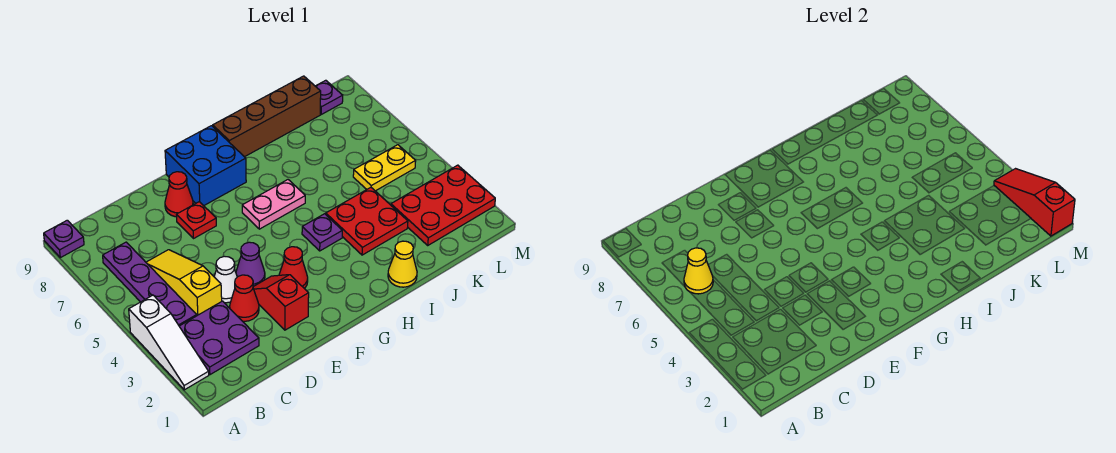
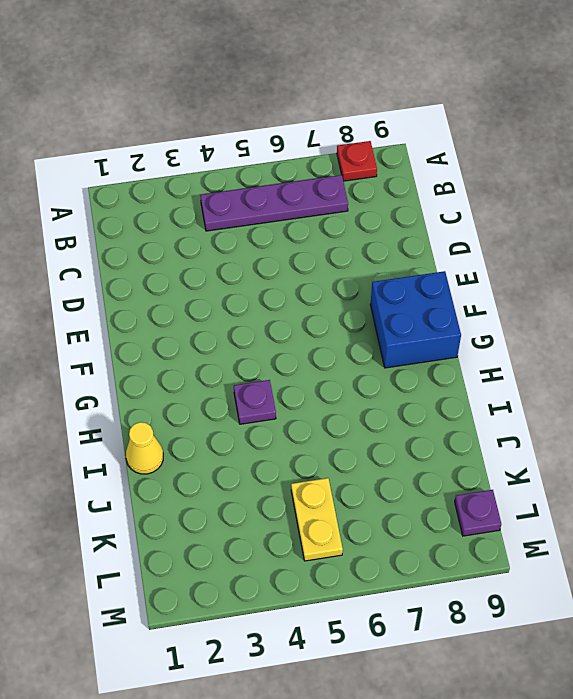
red plate A8 level 1 -> red plate E7 level 1
none -> white slope A2:A4 level 1 top 4
none -> purple plate A9 level 1
none -> purple plate B2:C3 level 1

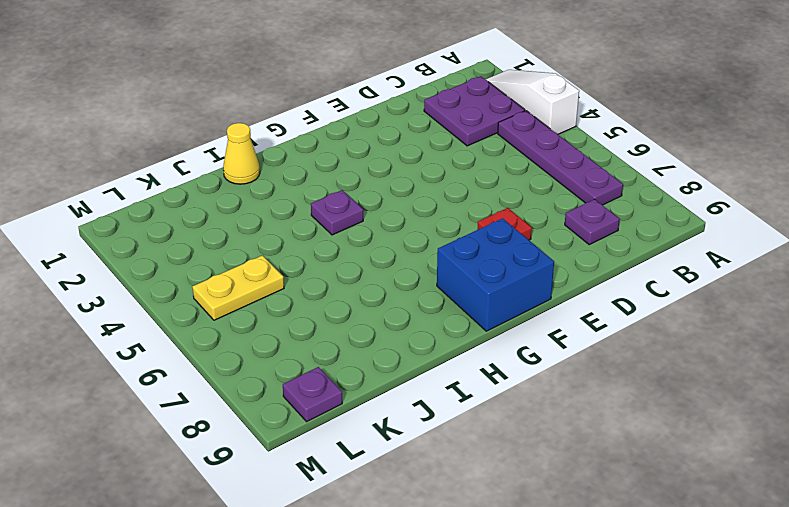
purple plate C8 level 1 -> purple plate A9 level 1
none -> yellow slope C4:C6 level 1 top 4
none -> red cone D3 level 1
none -> white cone D4 level 1

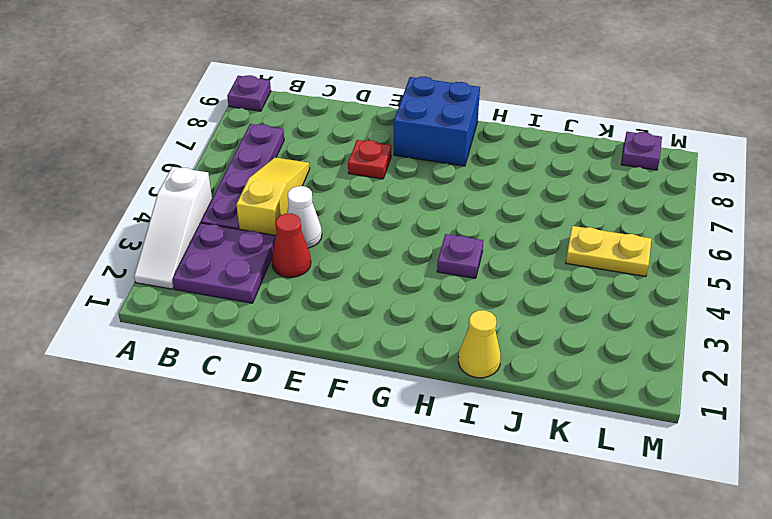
none -> red slope E2:E3 level 1 top 2
none -> purple cone E4 level 1
none -> red cone E8 level 1

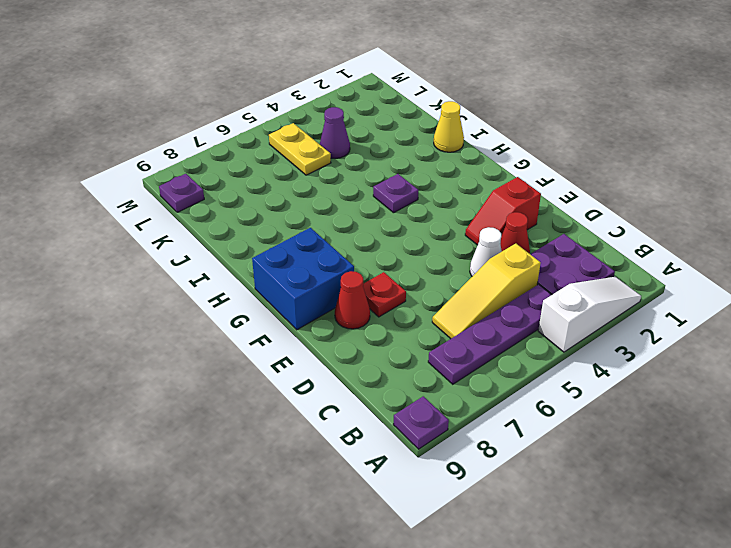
purple cone K4 level 1 -> purple cone E4 level 1
none -> red cone F3 level 1
none -> pink plate G6:H6 level 1
none -> brown brick H9:K9 level 1

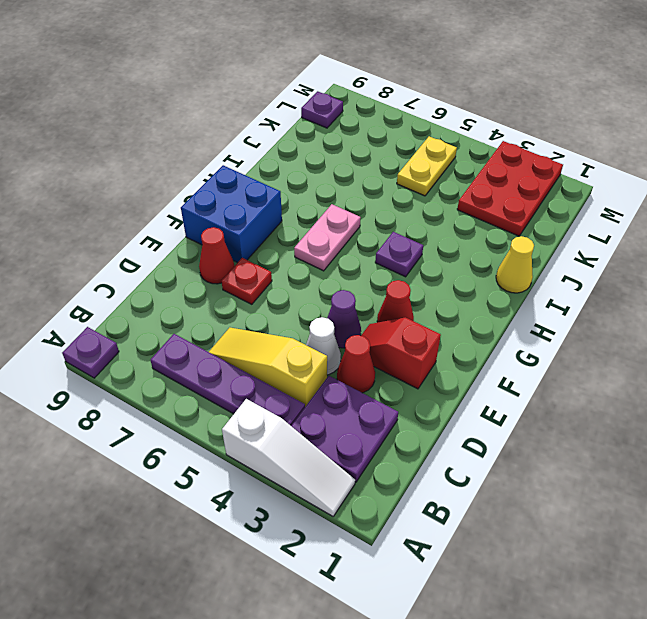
none -> brown brick H9:K9 level 1
none -> red plate I3:J4 level 1
none -> yellow cone B6 level 2

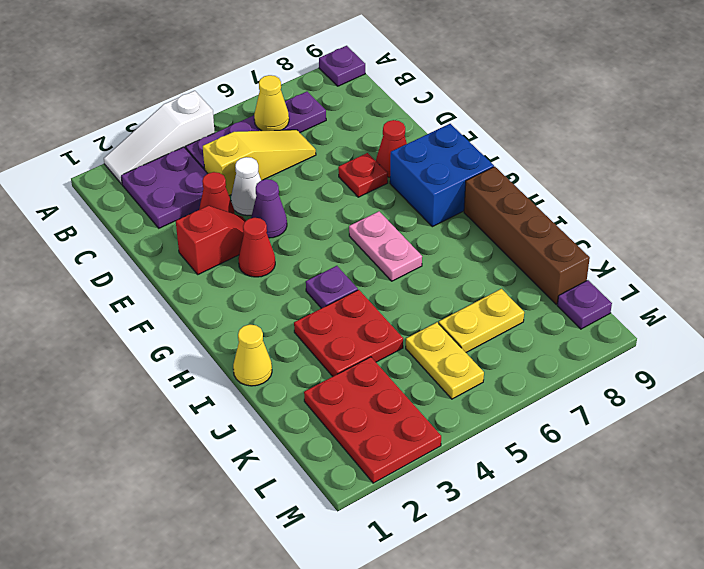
yellow plate K6:K7 level 1 -> none
none -> red slope M1:M3 level 2 top 1

